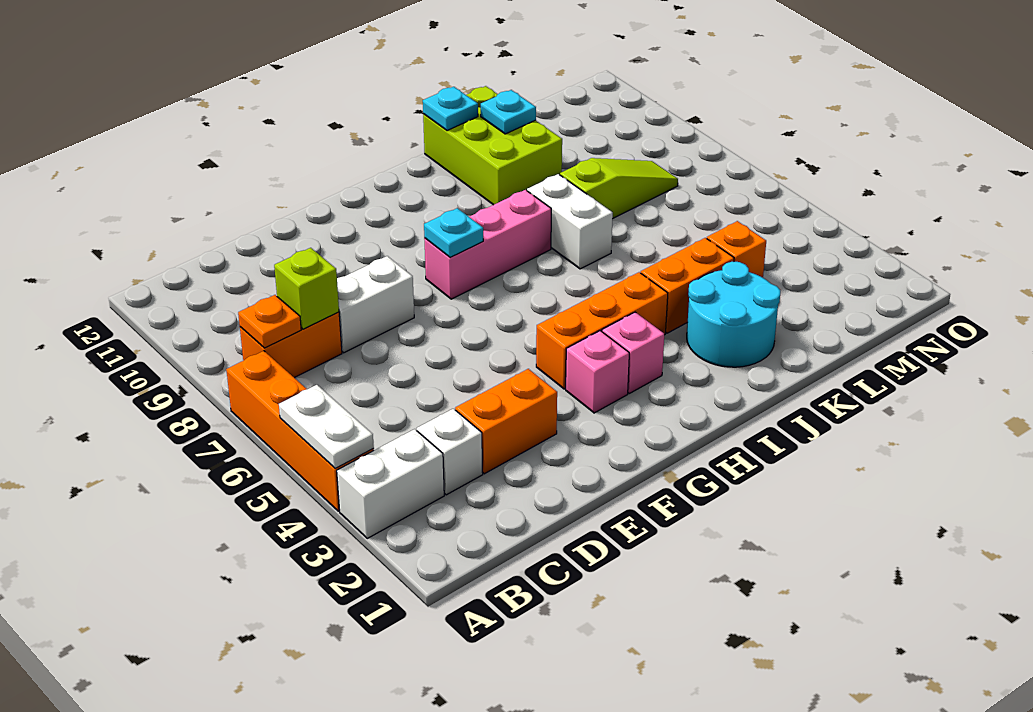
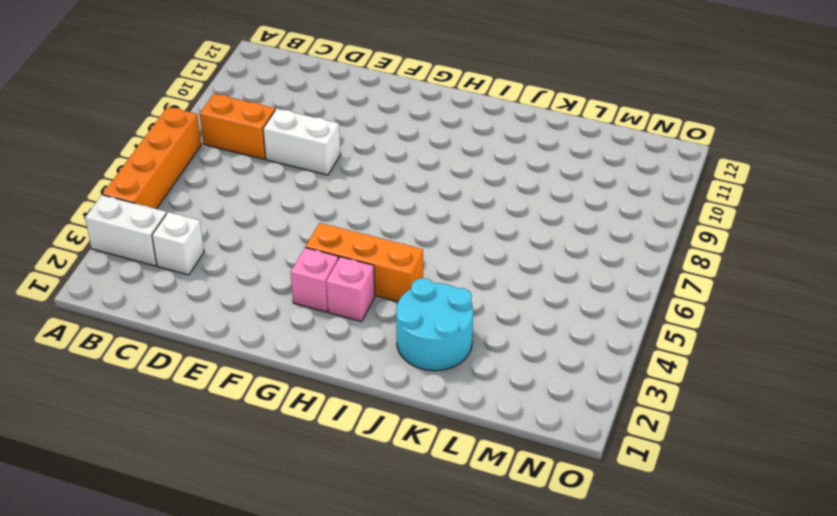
none -> orange brick D3:E3 level 1
none -> pink brick G8:I8 level 1
none -> orange brick J4:K4 level 1

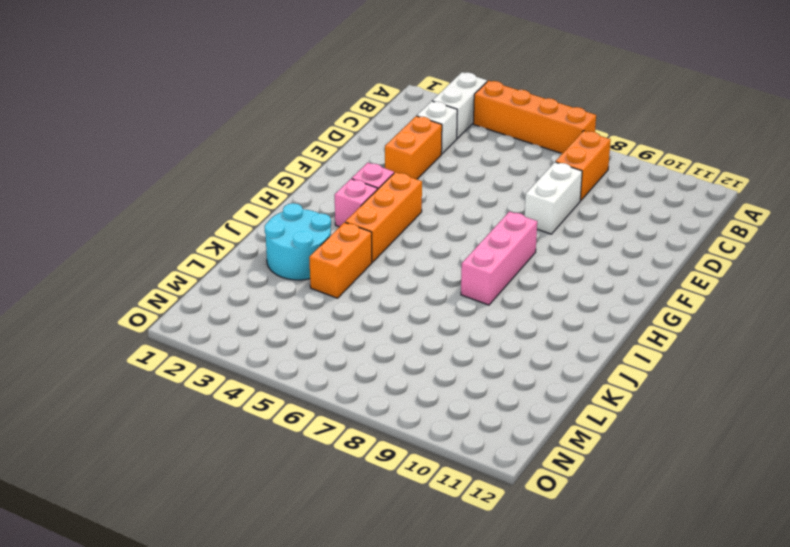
none -> white brick J7:J8 level 1
none -> lime brick J10:K12 level 1
none -> lime slope K8:M8 level 1 top K

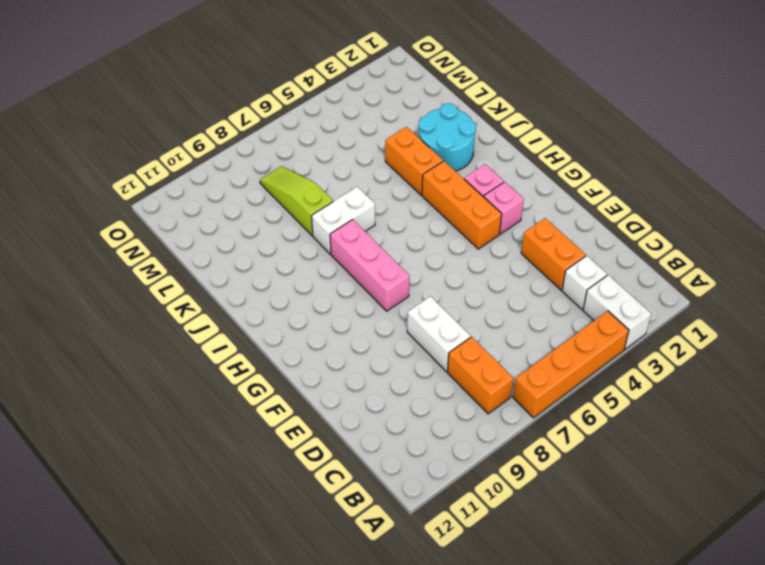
none -> lime brick J10:K12 level 1
none -> orange brick L4 level 1
none -> white plate A4:A5 level 2

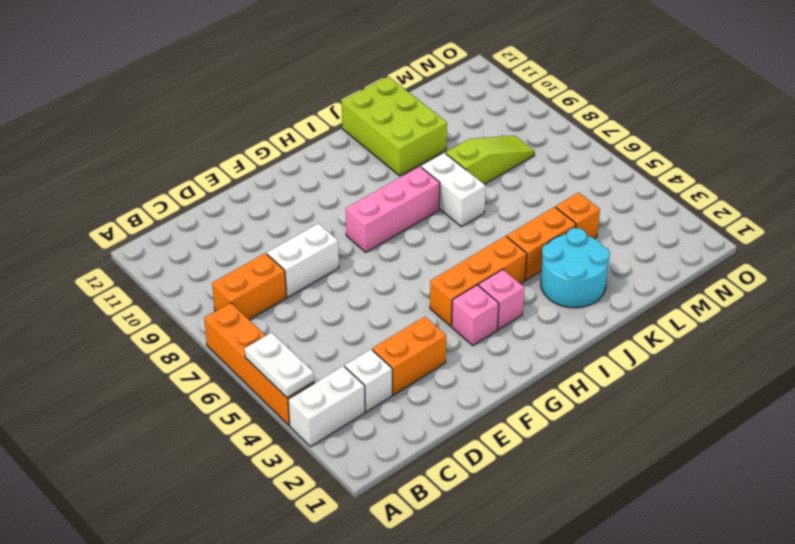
none -> orange plate B8 level 2
none -> lime brick C8 level 2
none -> cyan plate G8 level 2

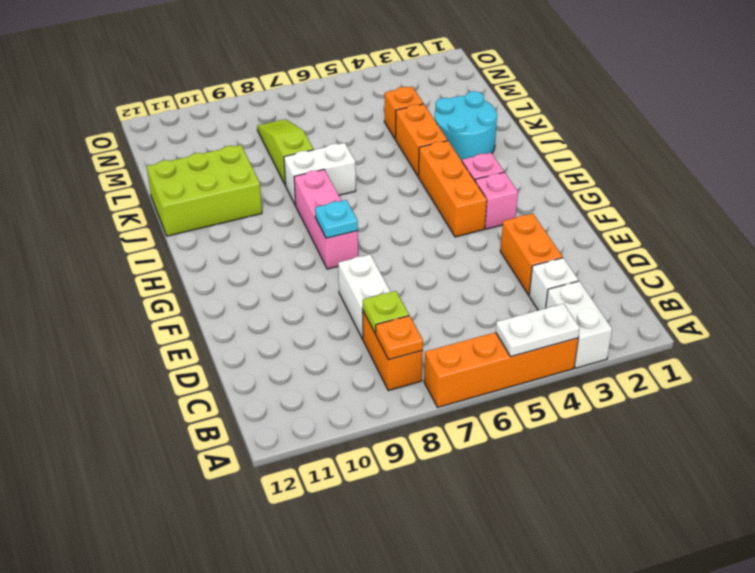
lime plate C8 level 2 -> lime brick C8 level 2
none -> cyan plate J12 level 2
none -> cyan plate K11 level 2

